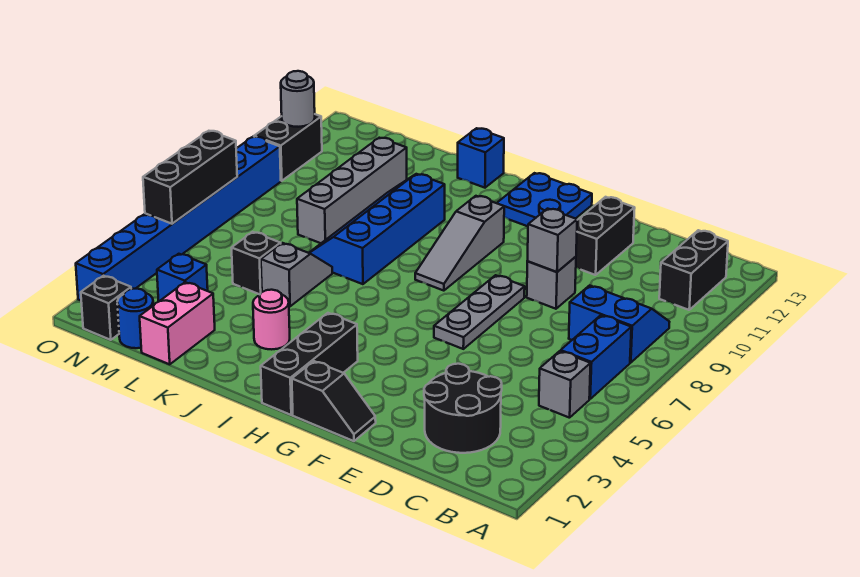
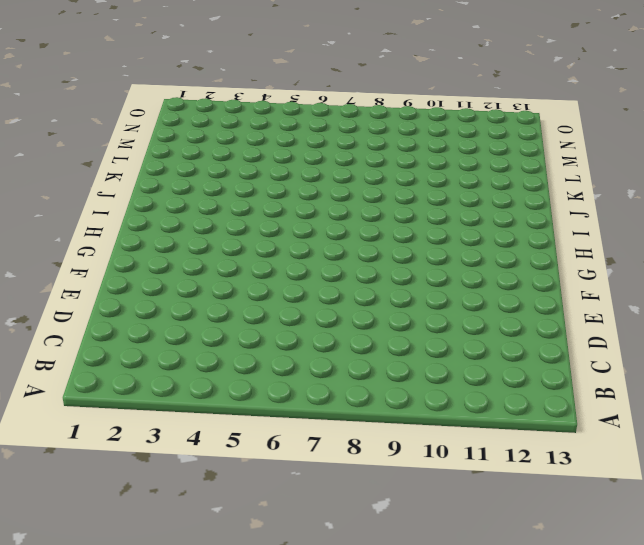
none -> grey brick B5 level 1
none -> blue brick B6:B7 level 1
none -> blue slope B8:C9 level 1 top 8

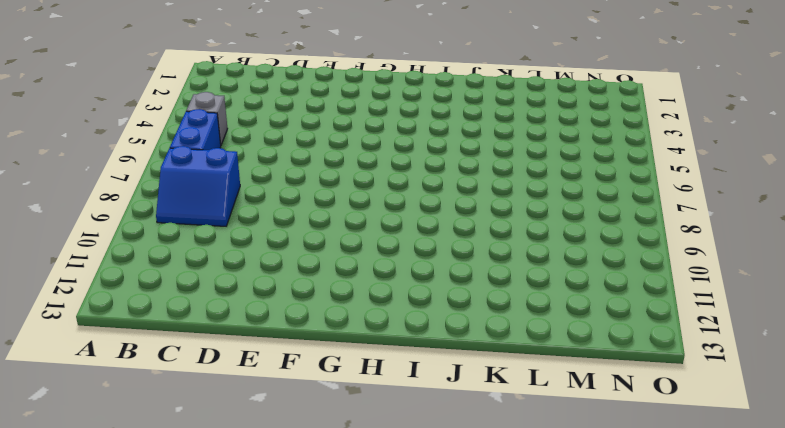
none -> black brick B11:B12 level 1
none -> black round brick C2:D3 level 1
none -> grey brick E9 level 1

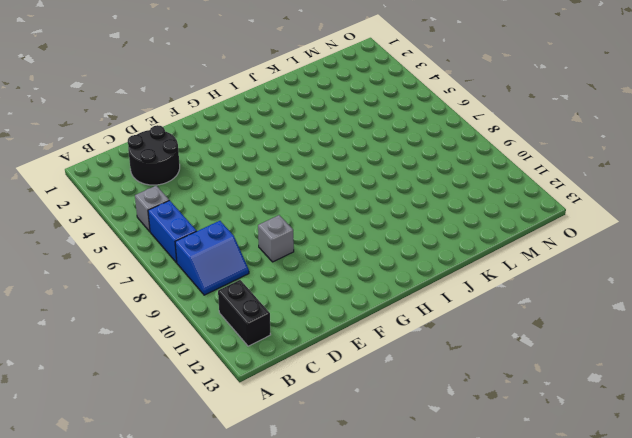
none -> black brick E11:E12 level 1
none -> black slope F1:G1 level 1 top G
none -> grey plate F6:F8 level 1

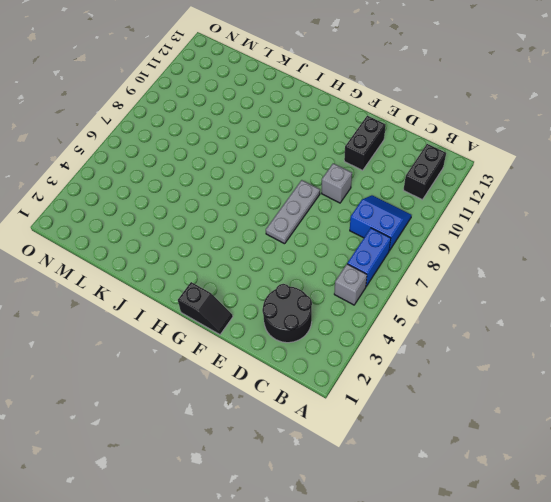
none -> blue plate G12:H13 level 1
none -> black brick H1:H3 level 1
none -> grey slope H8:H10 level 1 top 10

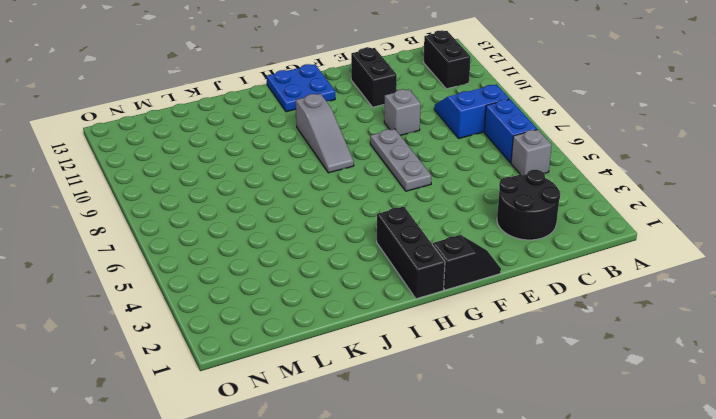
none -> pink round brick J3 level 1
none -> blue slope J7:K10 level 1 top J
none -> blue brick J13 level 1

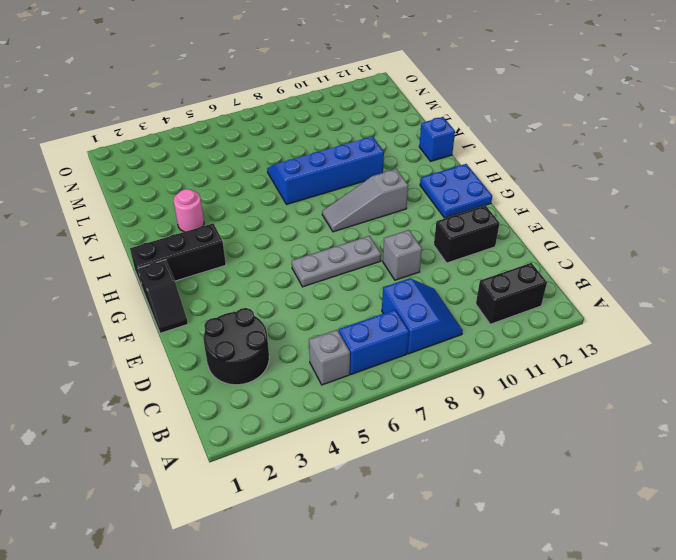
none -> grey slope K5:K6 level 1 top 5
none -> pink brick L1:L2 level 1
none -> black brick L5 level 1

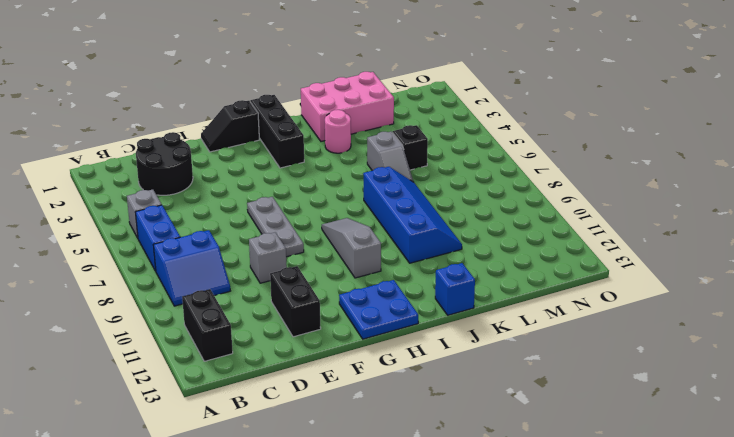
pink brick J1:L2 level 1 -> pink brick L1:L2 level 1
none -> grey brick L8:L11 level 1
none -> blue round brick M1 level 1
none -> blue brick M3 level 1

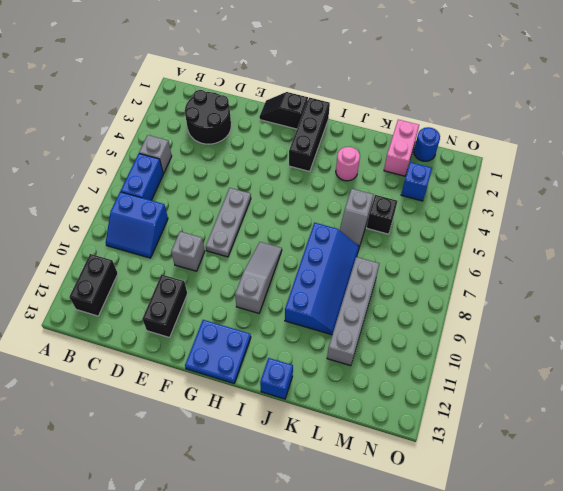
none -> black brick N1 level 1
none -> blue brick O2:O9 level 1
none -> black brick O10:O11 level 1

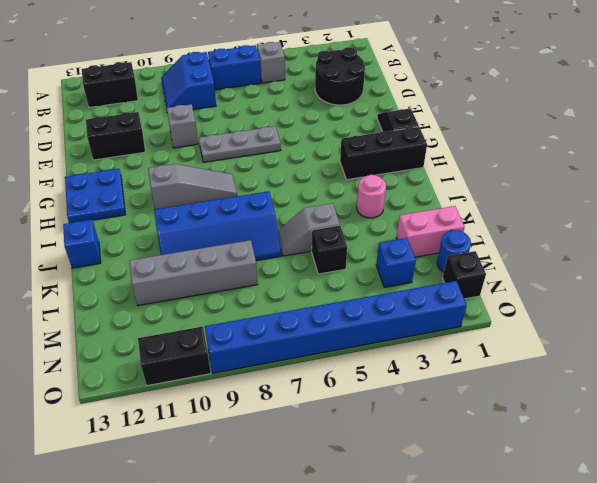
none -> grey brick E9 level 2
none -> black brick O5:O7 level 2
none -> grey round brick O11 level 2

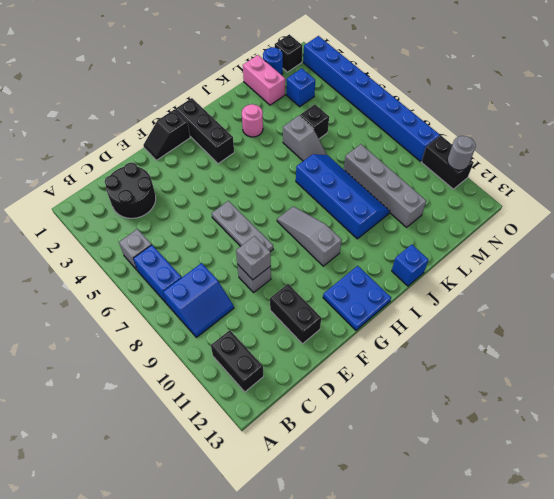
none -> black brick O5:O7 level 2

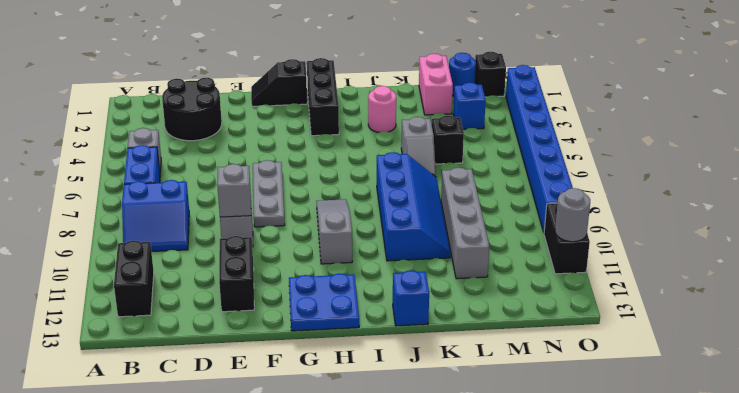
none -> black brick O5:O7 level 2

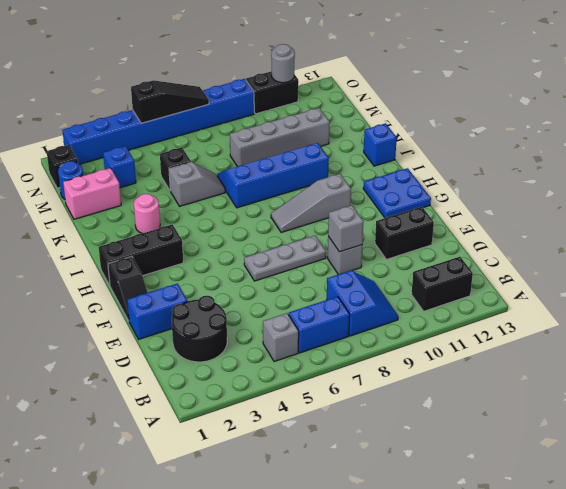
blue brick E1:E2 level 1 -> none
black slope O5:O7 level 2 top 5 -> black brick O5:O7 level 2

